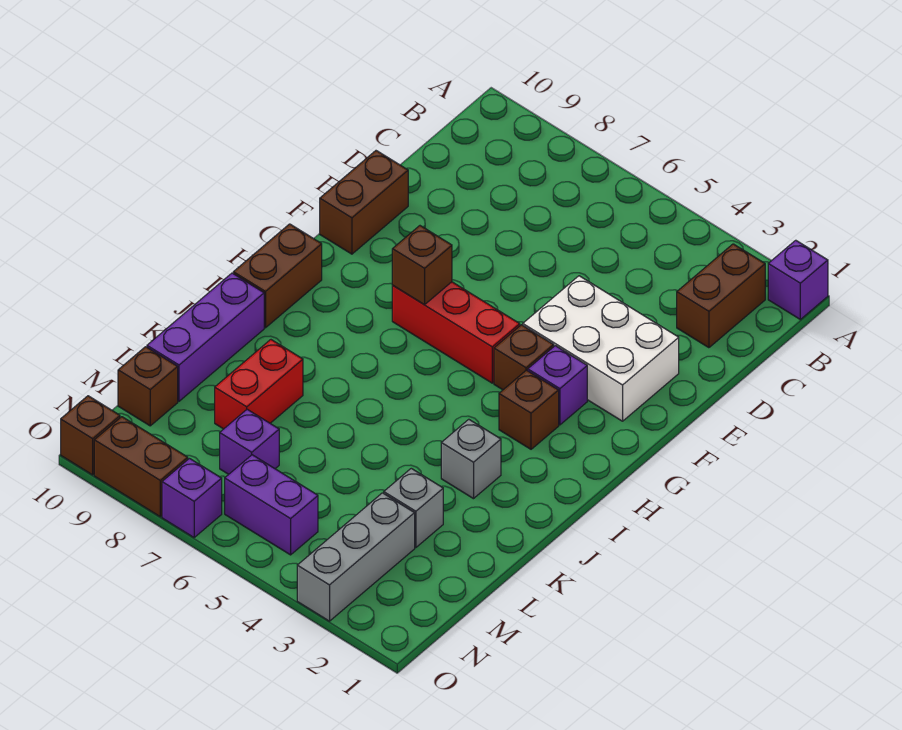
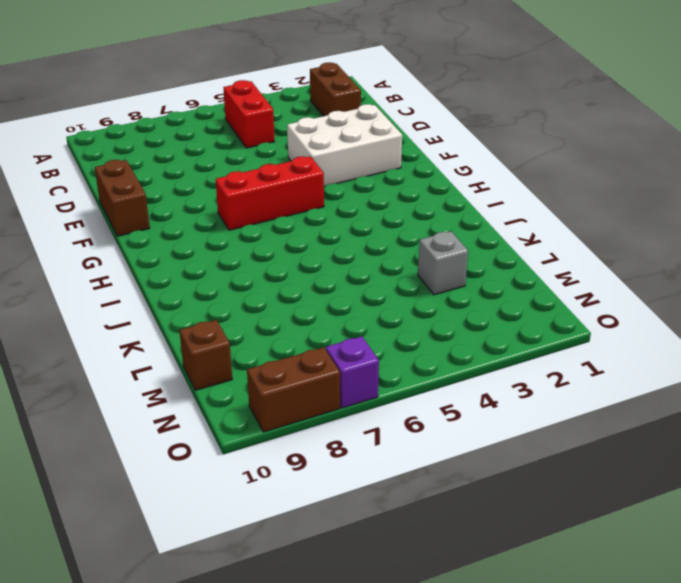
red brick B5:C5 level 1 -> red brick K8:L8 level 1
none -> purple brick A1 level 1
none -> purple brick G3 level 1
none -> brown brick G4 level 1

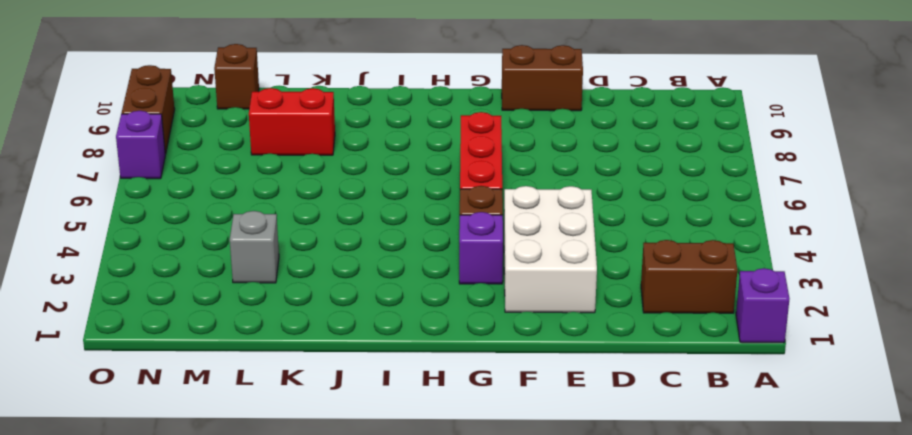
none -> brown brick H3 level 1
none -> brown brick H10:I10 level 1
none -> grey brick J3 level 1

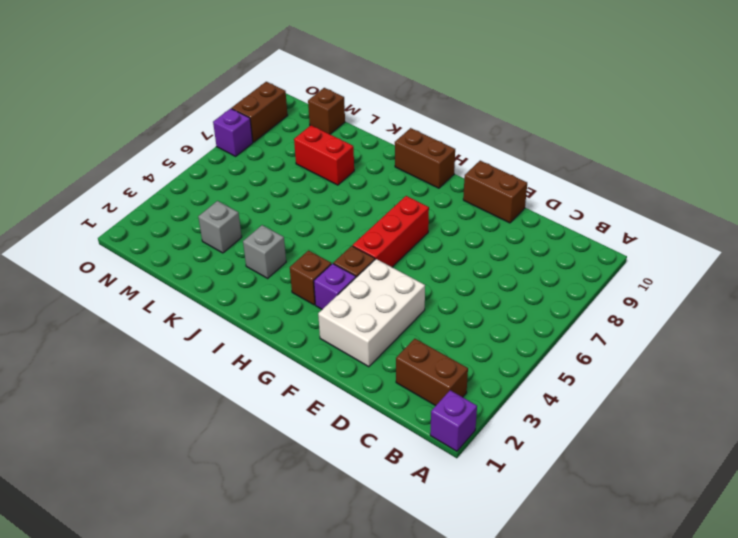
none -> purple brick J10:L10 level 1
none -> grey brick M3:O3 level 1
none -> purple brick M7 level 1

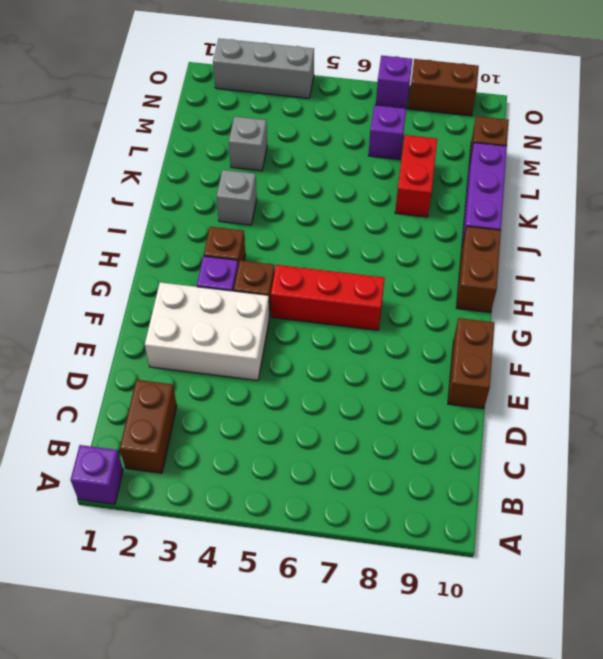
grey brick O2:O4 level 1 -> grey brick M3:O3 level 1
none -> purple brick N5:N6 level 1
none -> brown brick O10 level 1
none -> brown brick G7 level 2

